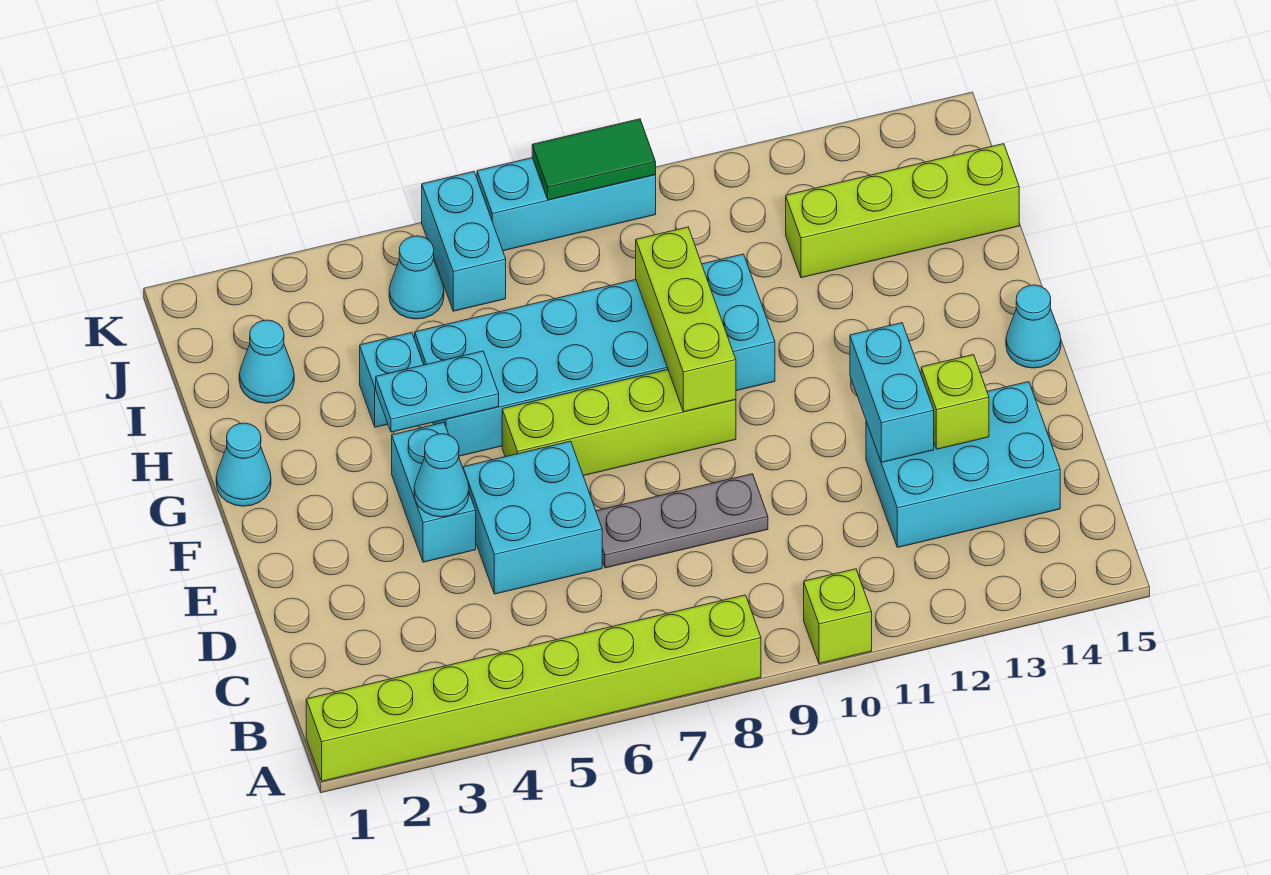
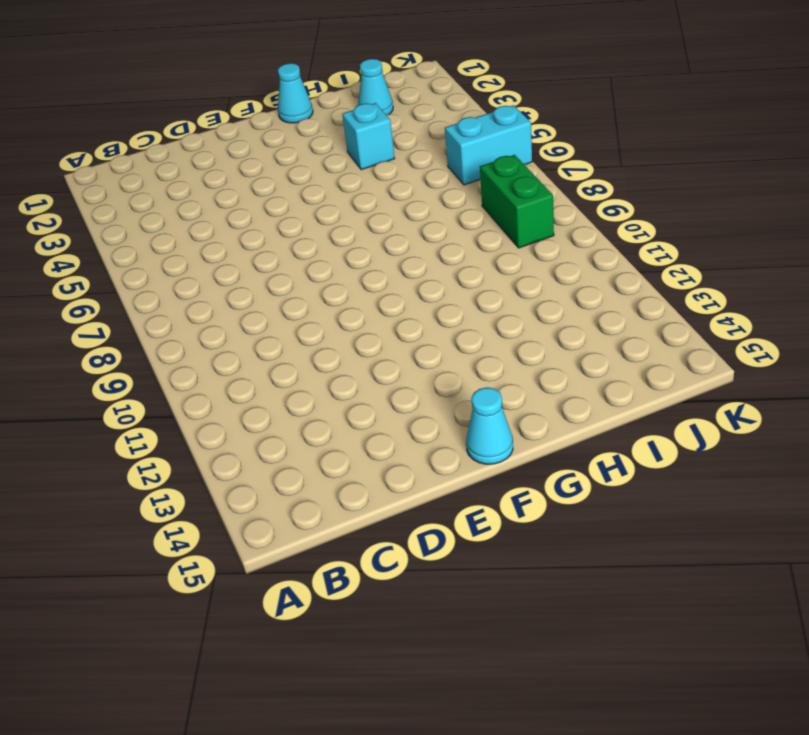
green brick J8:J9 level 1 -> none
none -> lime brick A1:A8 level 1
none -> lime brick A10 level 1
none -> cyan brick C12:D14 level 1

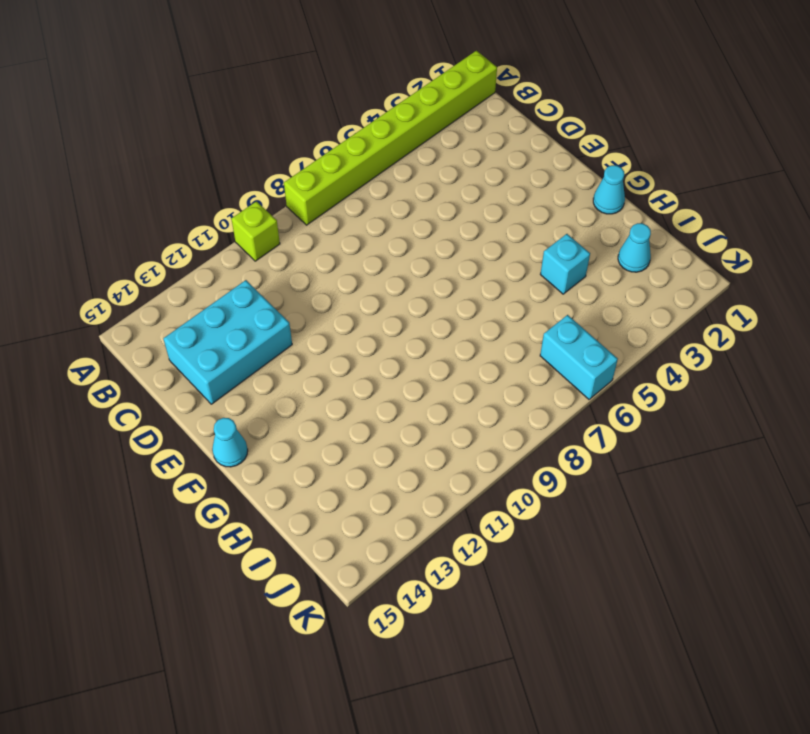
none -> cyan brick D5:E6 level 1
none -> grey plate D7:D9 level 1
none -> cyan brick E4:F4 level 1

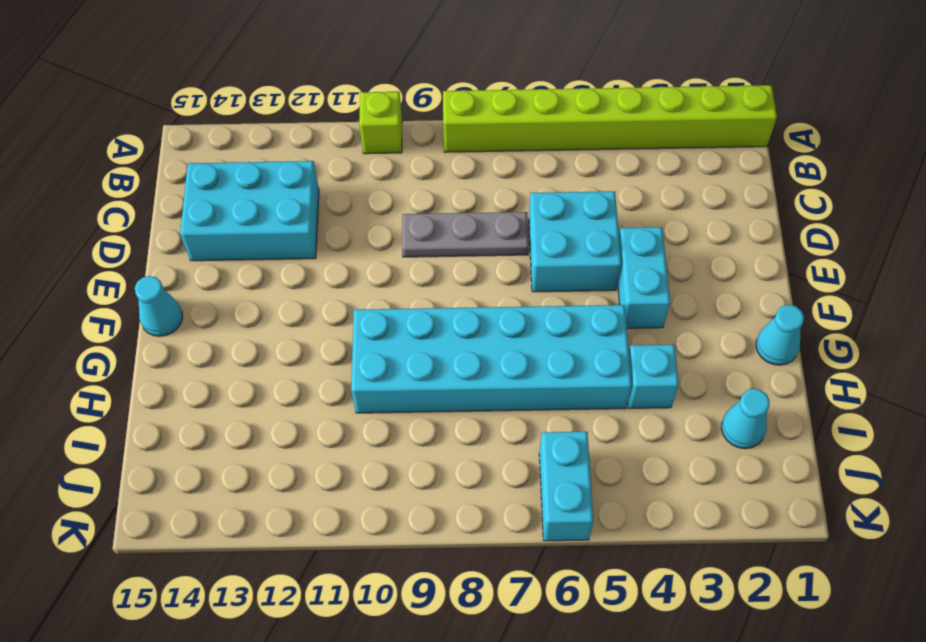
none -> lime brick F6:F9 level 1
none -> lime brick I12:I15 level 1
none -> cyan cone J5 level 1

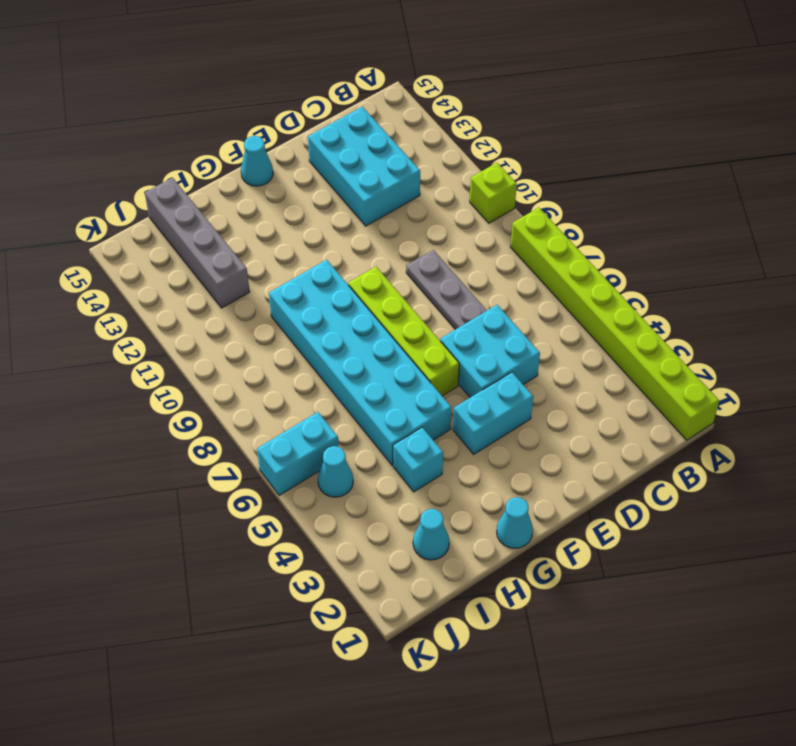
grey brick I12:I15 level 1 -> lime brick I12:I15 level 1
none -> cyan brick K7:K9 level 1
none -> cyan brick D12:E12 level 2
none -> lime brick D13 level 2

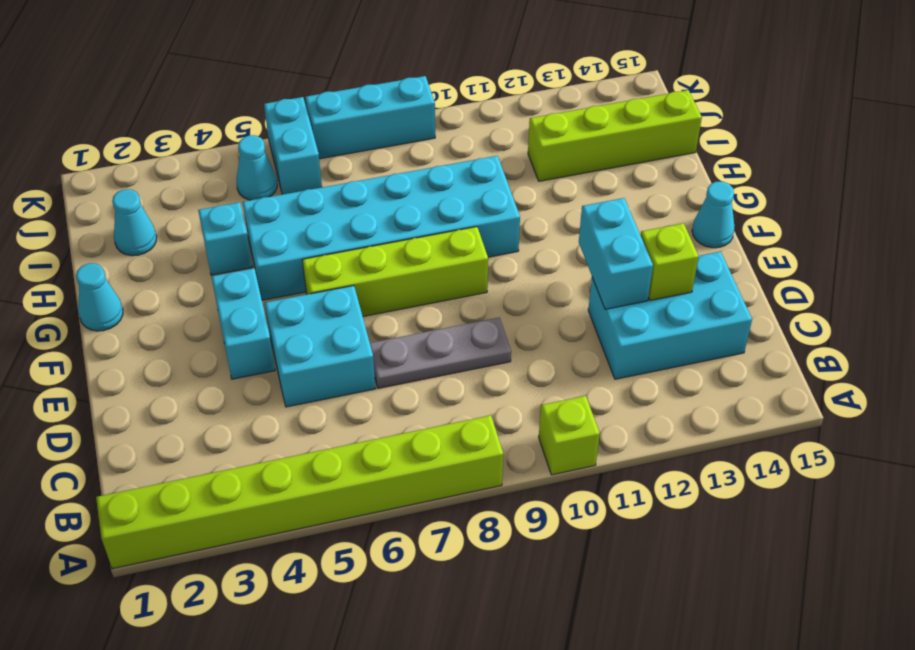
none -> cyan cone E4 level 2
none -> lime brick F9:H9 level 2
none -> cyan plate G4:G5 level 2

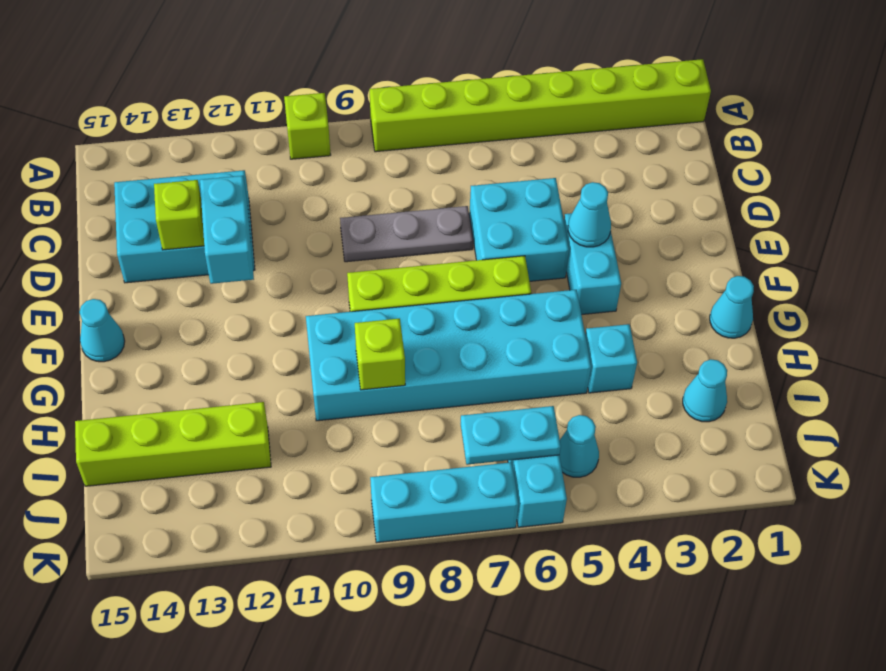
lime brick H9 level 2 -> lime brick F9:H9 level 2
cyan plate J6:J7 level 2 -> cyan plate G4:G5 level 2
none -> green tile K8:K9 level 2

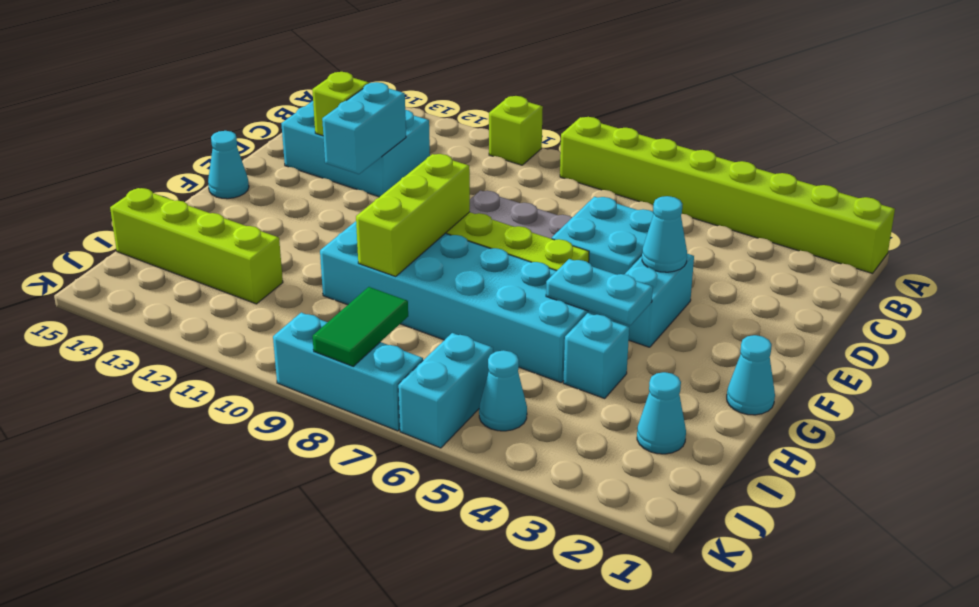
green tile J8:K8 level 2 -> green tile K8:K9 level 2

